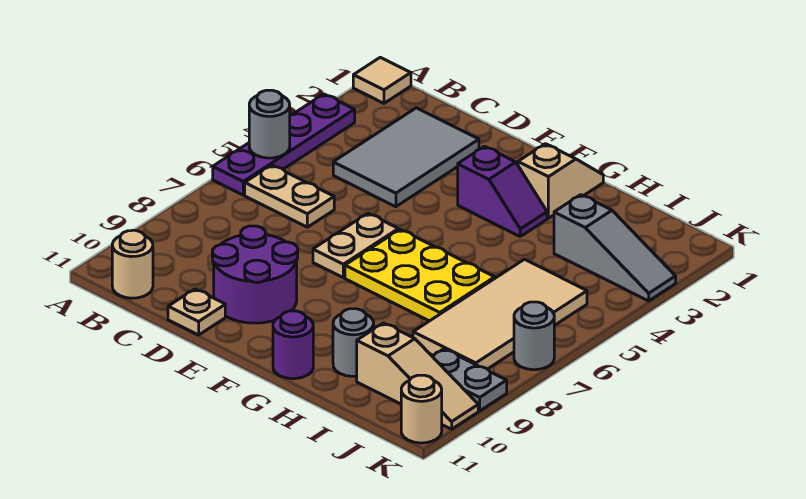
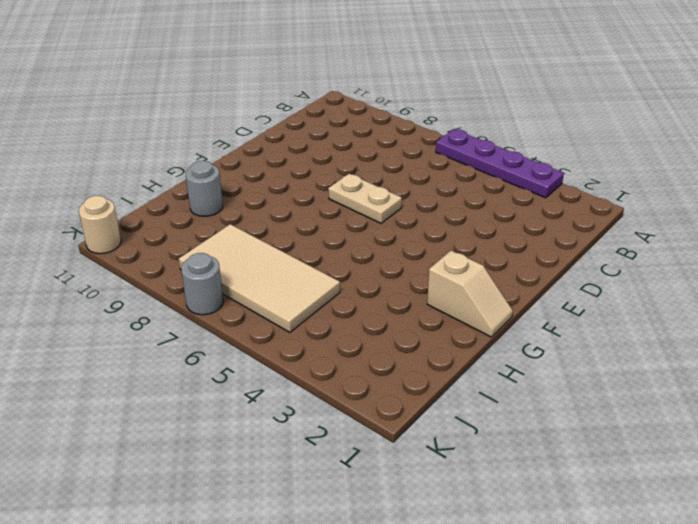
none -> tan tile A1 level 1
none -> tan plate B6:C6 level 1
none -> tan round brick B11 level 1

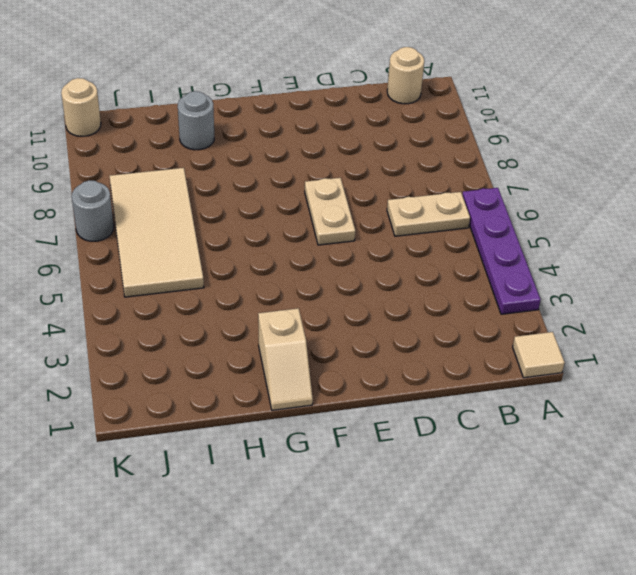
none -> grey tile C2:D4 level 1
none -> purple round brick D9:E10 level 1
none -> tan plate D11 level 1

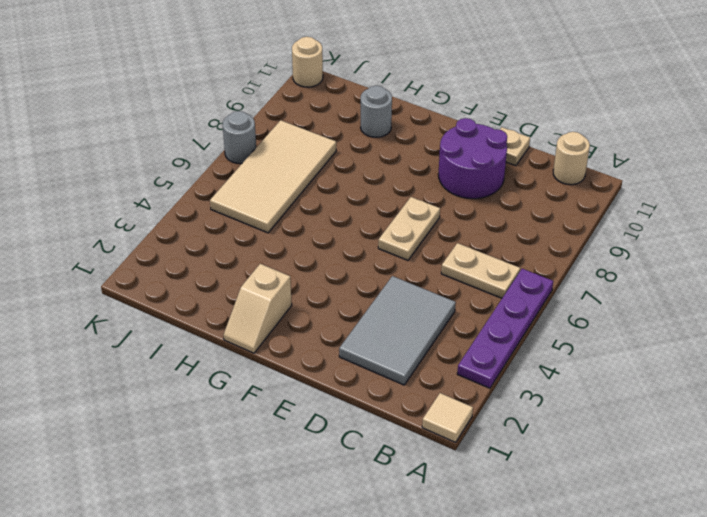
none -> purple slope F3:G3 level 1 top F
none -> yellow plate F6:H7 level 1
none -> purple round brick G11 level 1

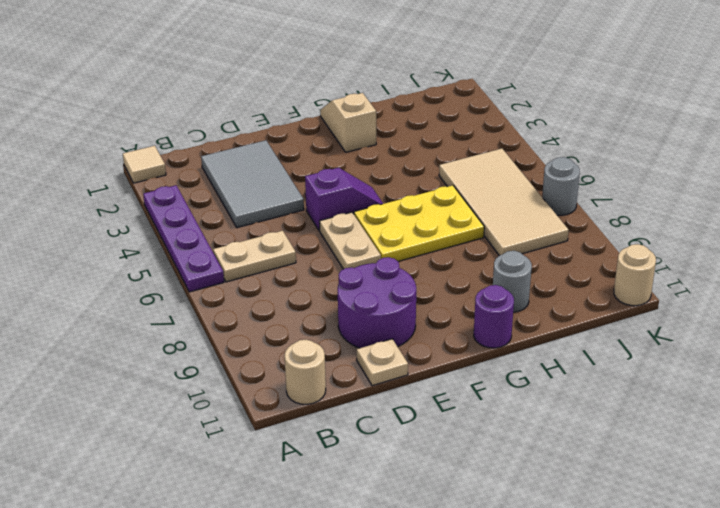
purple slope E5:F5 level 1 top E -> purple slope F3:G3 level 1 top F
none -> grey slope I3:K3 level 1 top I
none -> tan slope I10:K10 level 1 top I
none -> grey plate J9:K9 level 1

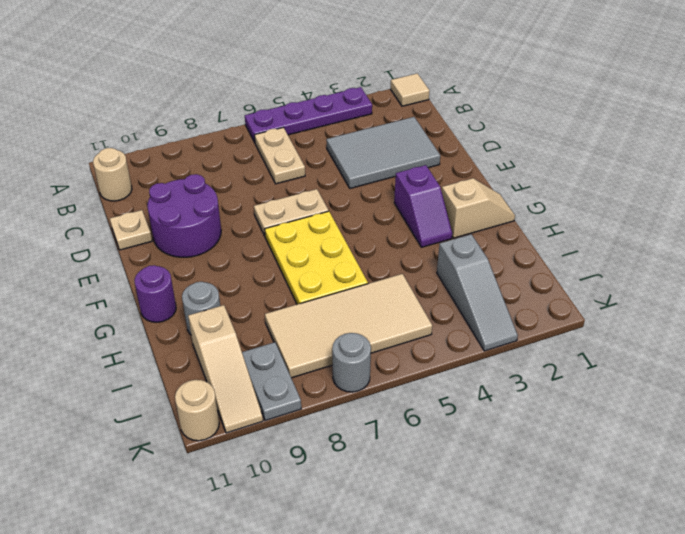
none -> grey round brick A5 level 2

